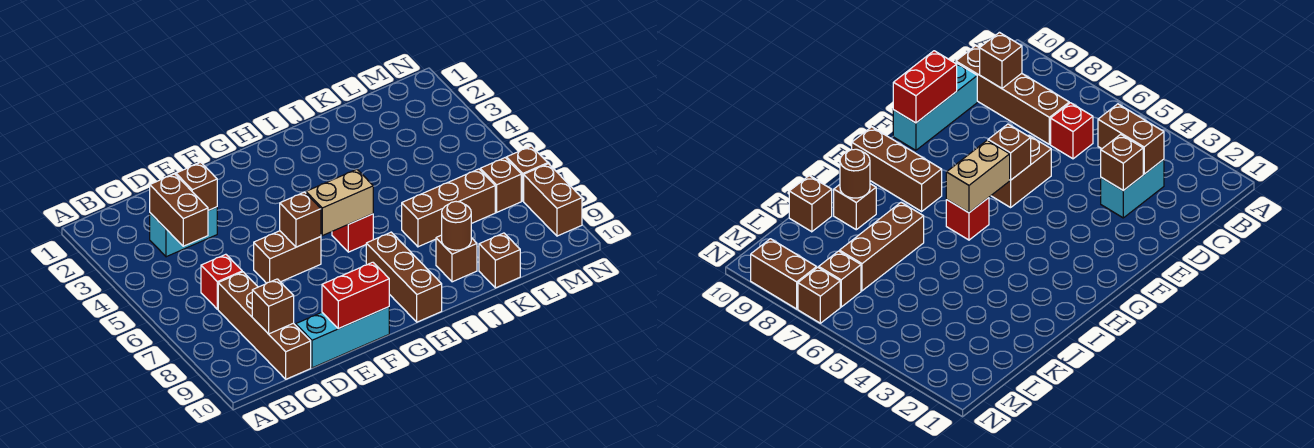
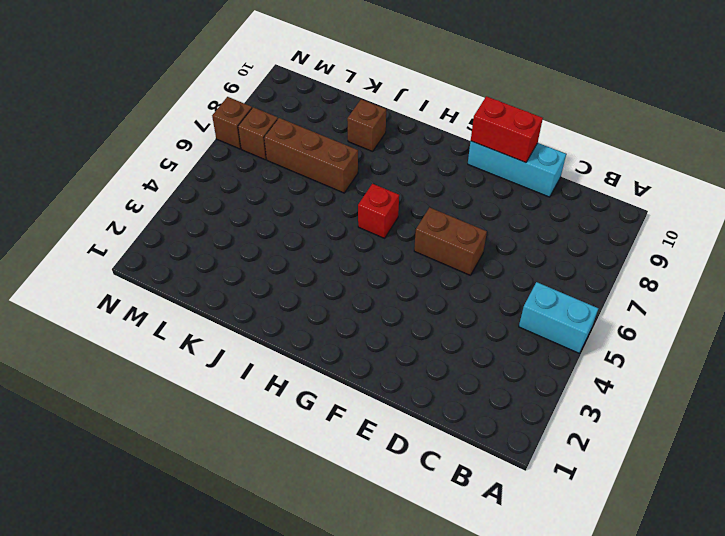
cyan brick A5:B5 level 1 -> cyan brick C3:D3 level 1
none -> red brick C6 level 1
none -> brown brick C7:C10 level 1
none -> brown brick H8:H10 level 1

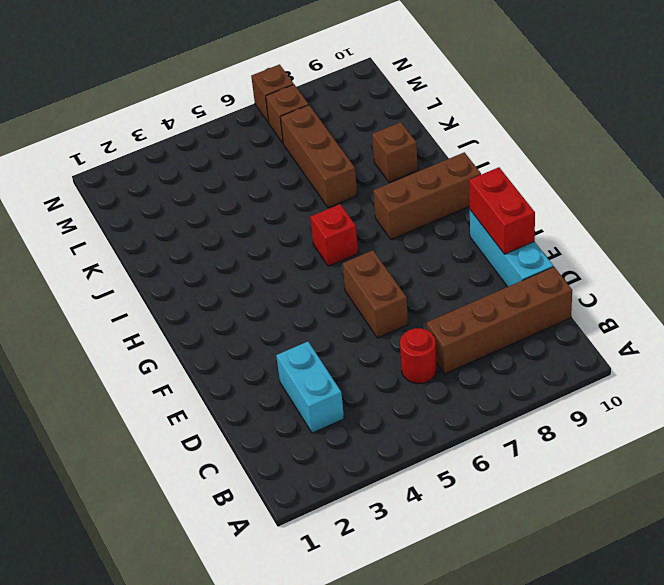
red round brick C6 level 1 -> red brick C6 level 1
none -> brown brick K10 level 1
none -> brown brick N8:N9 level 1
none -> brown brick C3:C4 level 2

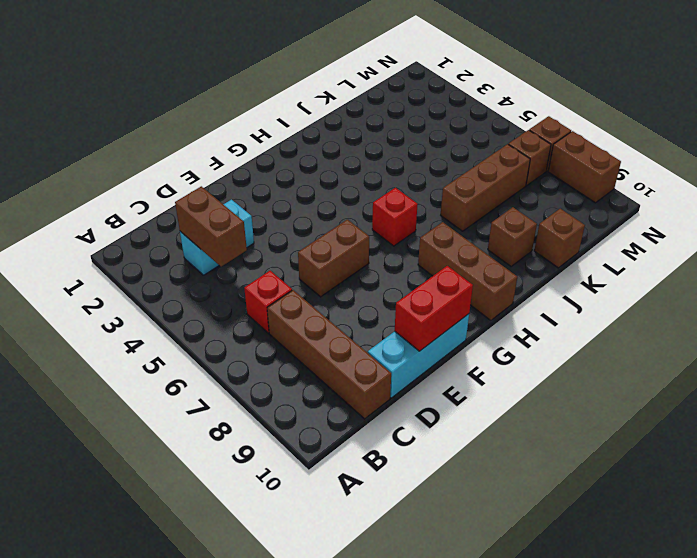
none -> brown brick C9 level 2
none -> brown brick D3 level 2
none -> brown brick F6 level 2

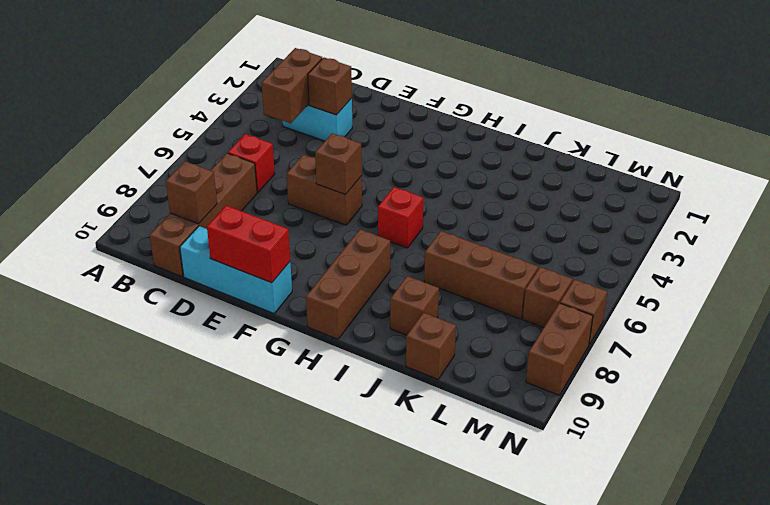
none -> tan brick G6:H6 level 2
none -> brown round brick J9 level 2

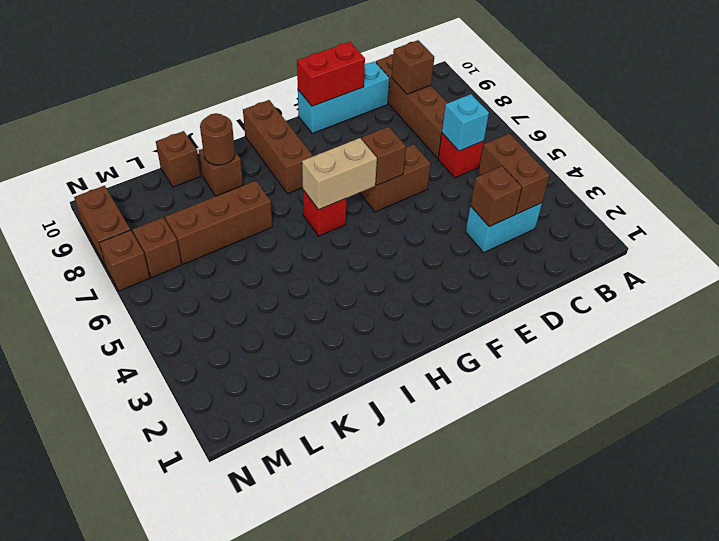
cyan brick C6 level 2 -> none

